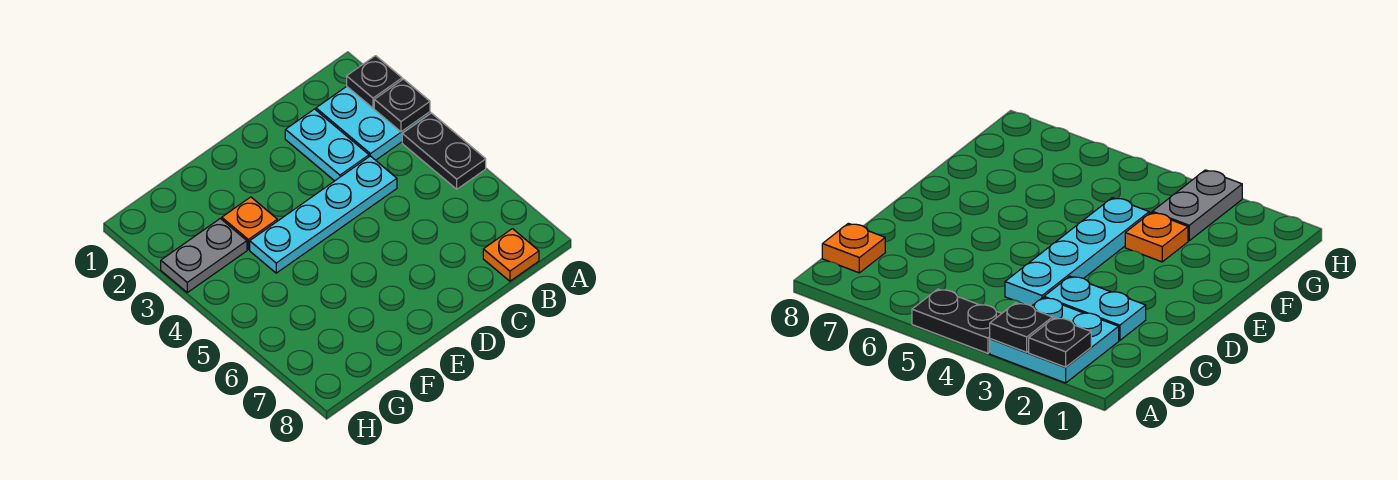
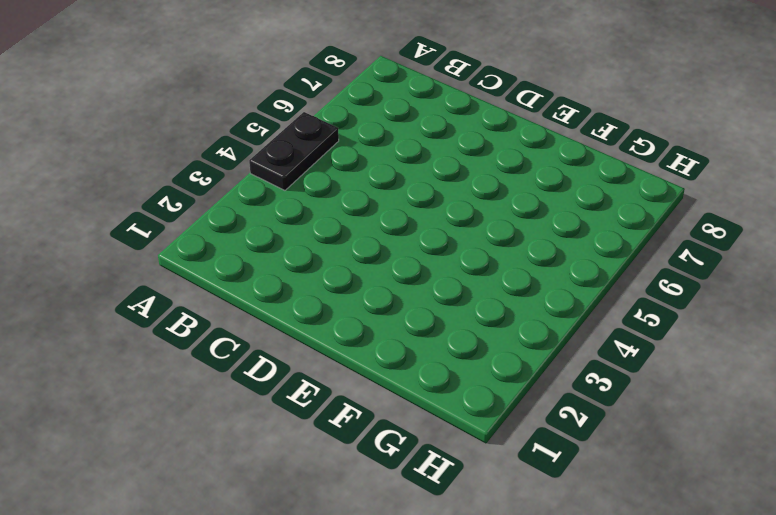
none -> cyan plate A2:B3 level 1
none -> orange plate B8 level 1

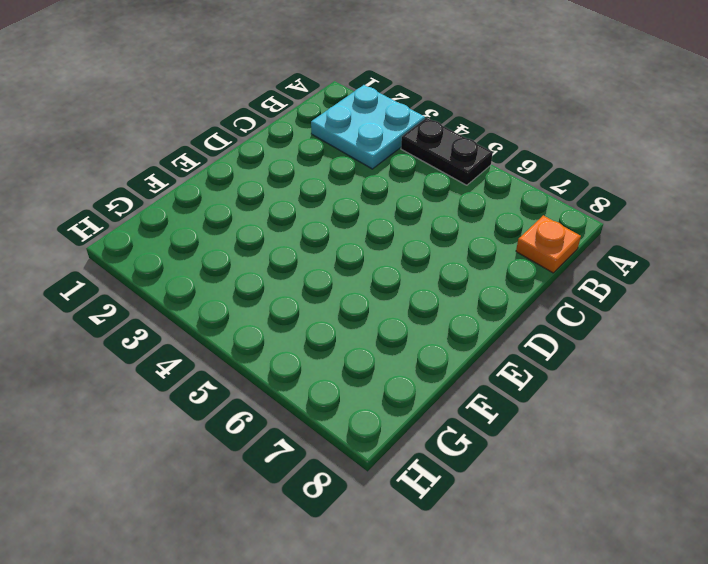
none -> cyan plate C2:C3 level 1
none -> cyan plate C4:F4 level 1

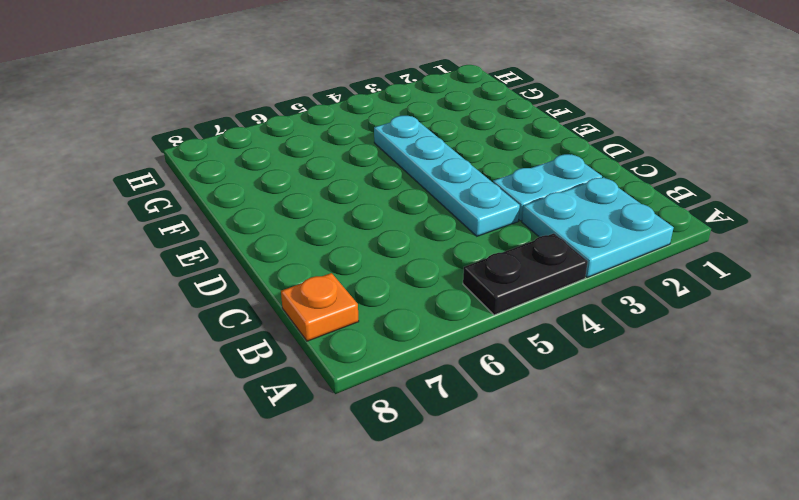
none -> orange plate F3 level 1
none -> grey plate G3:H3 level 1

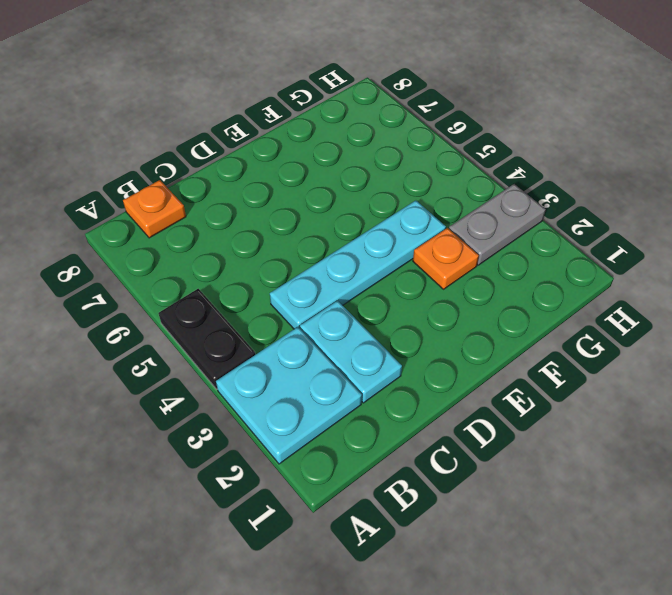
none -> black plate A2 level 2
none -> black plate A3 level 2

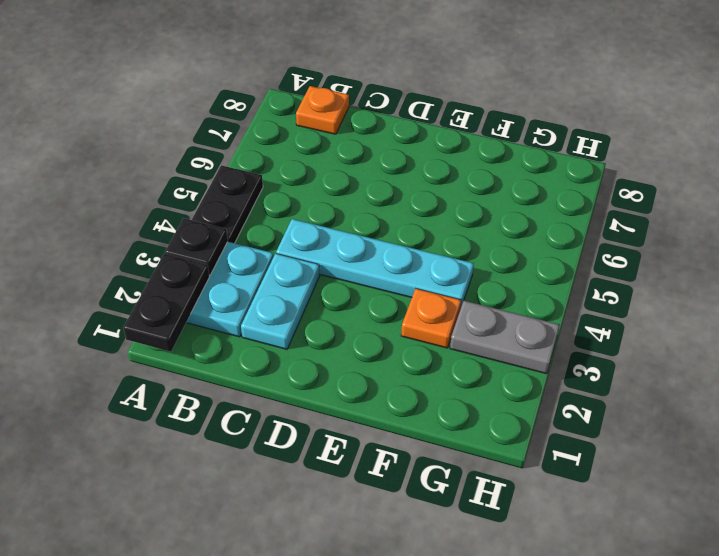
black plate A1:A2 level 2 -> black plate A2 level 2

